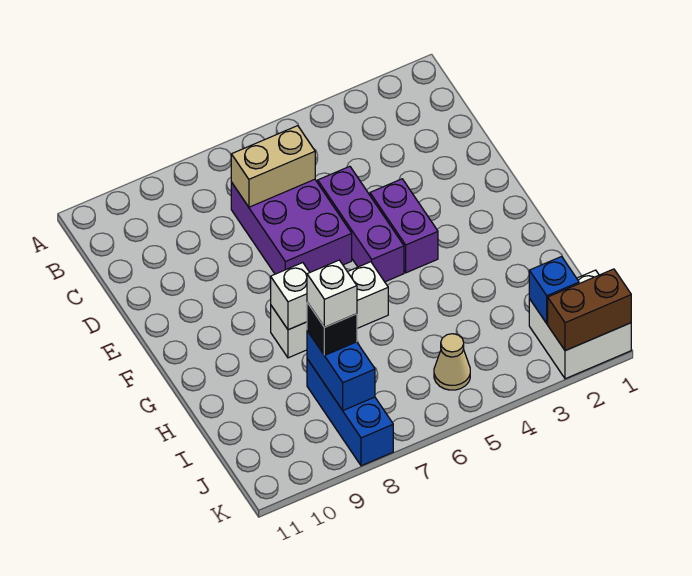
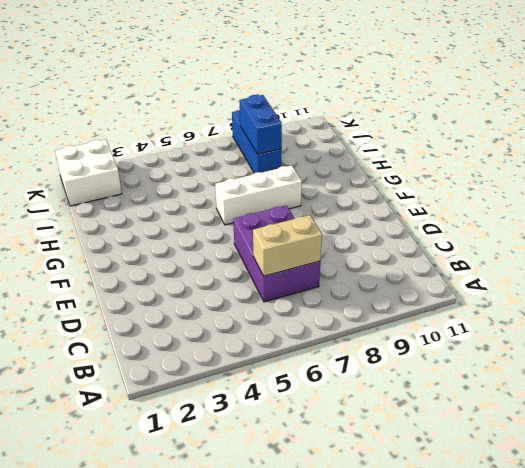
none -> purple brick D5:F5 level 1
none -> purple brick E4:F4 level 1
none -> tan cone J5 level 1

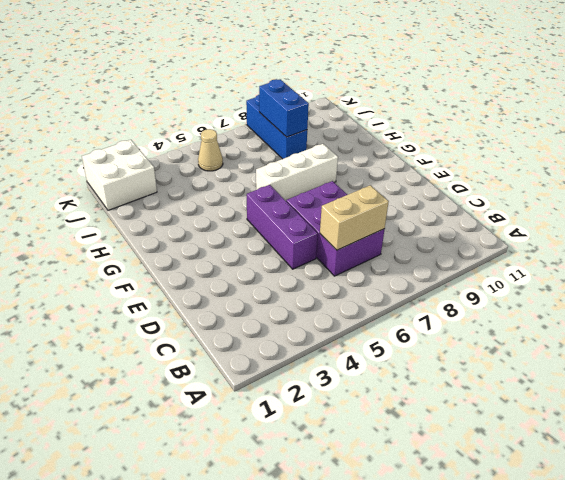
none -> purple brick E4:F4 level 1
none -> white brick G8 level 2
none -> blue brick J2 level 2

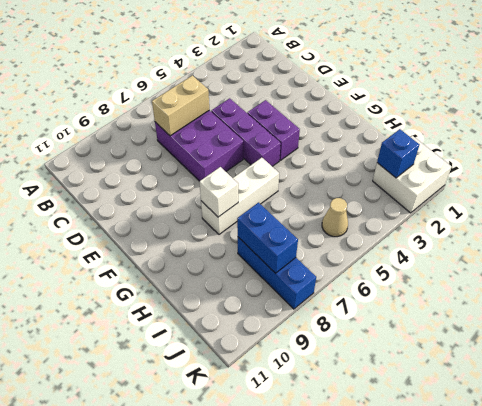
none -> brown brick K1:K2 level 2
none -> black brick I8 level 3
none -> white brick I8 level 4

